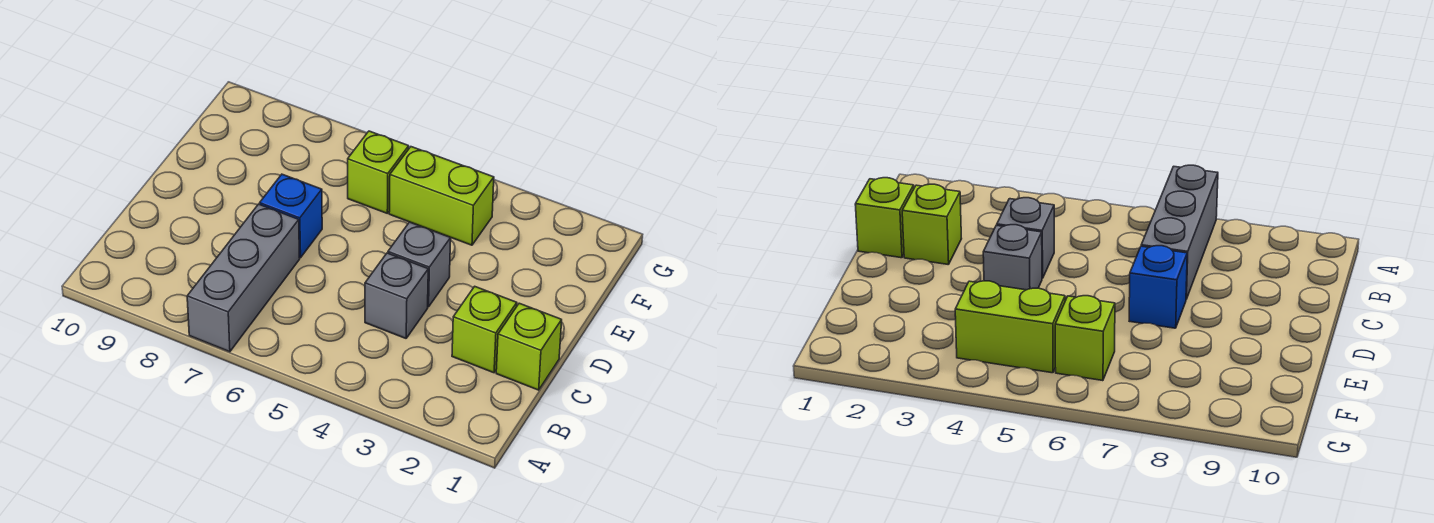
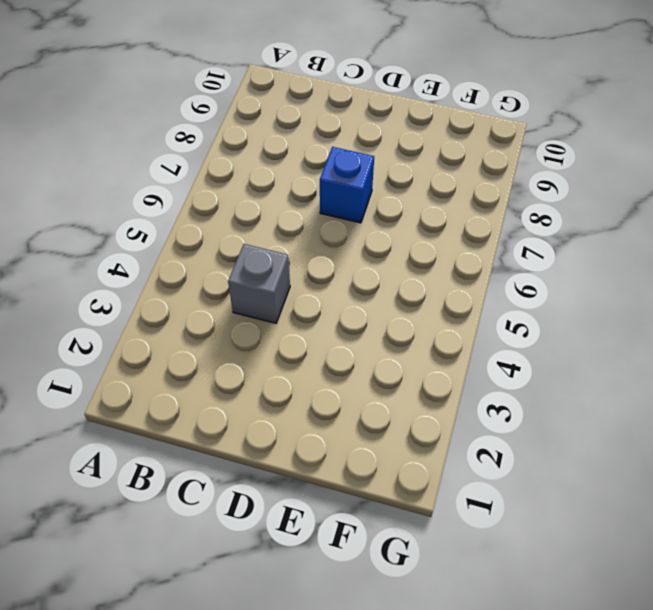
none -> grey brick A7:C7 level 1
none -> lime brick C1 level 1

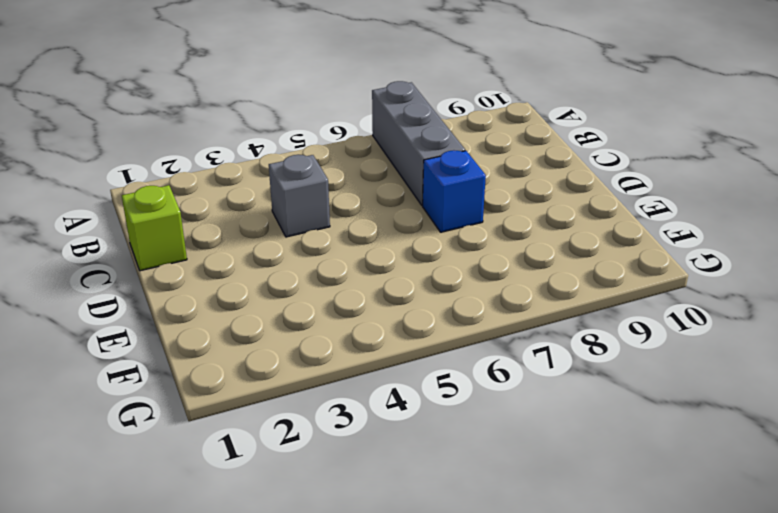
none -> lime brick C2 level 1
none -> grey brick D4 level 1

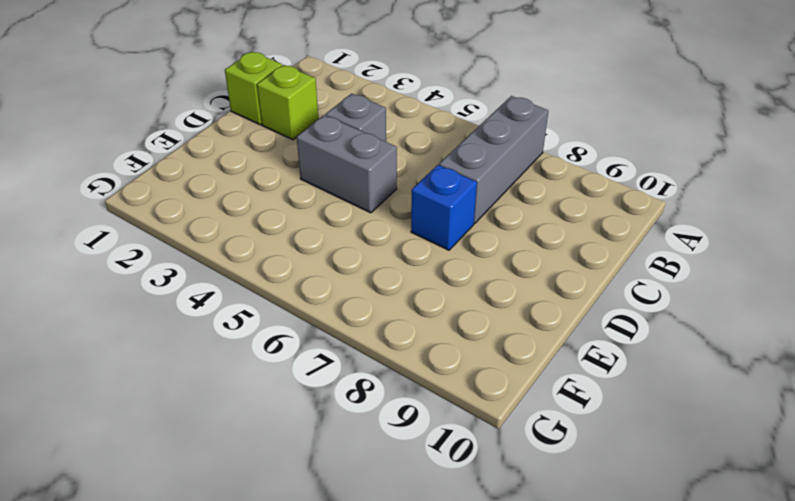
grey brick D4:D5 level 1 -> grey brick D4 level 1
none -> lime brick F4:F5 level 1
none -> lime brick F6 level 1

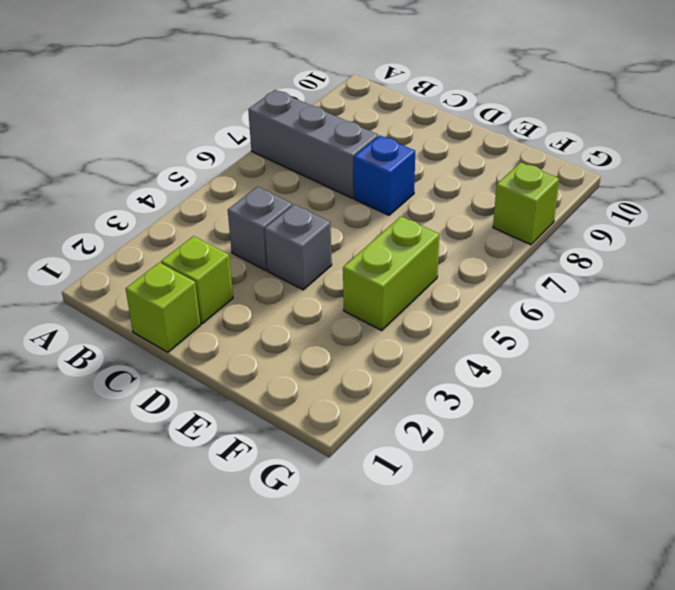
lime brick G8 level 1 -> lime brick F6 level 1

